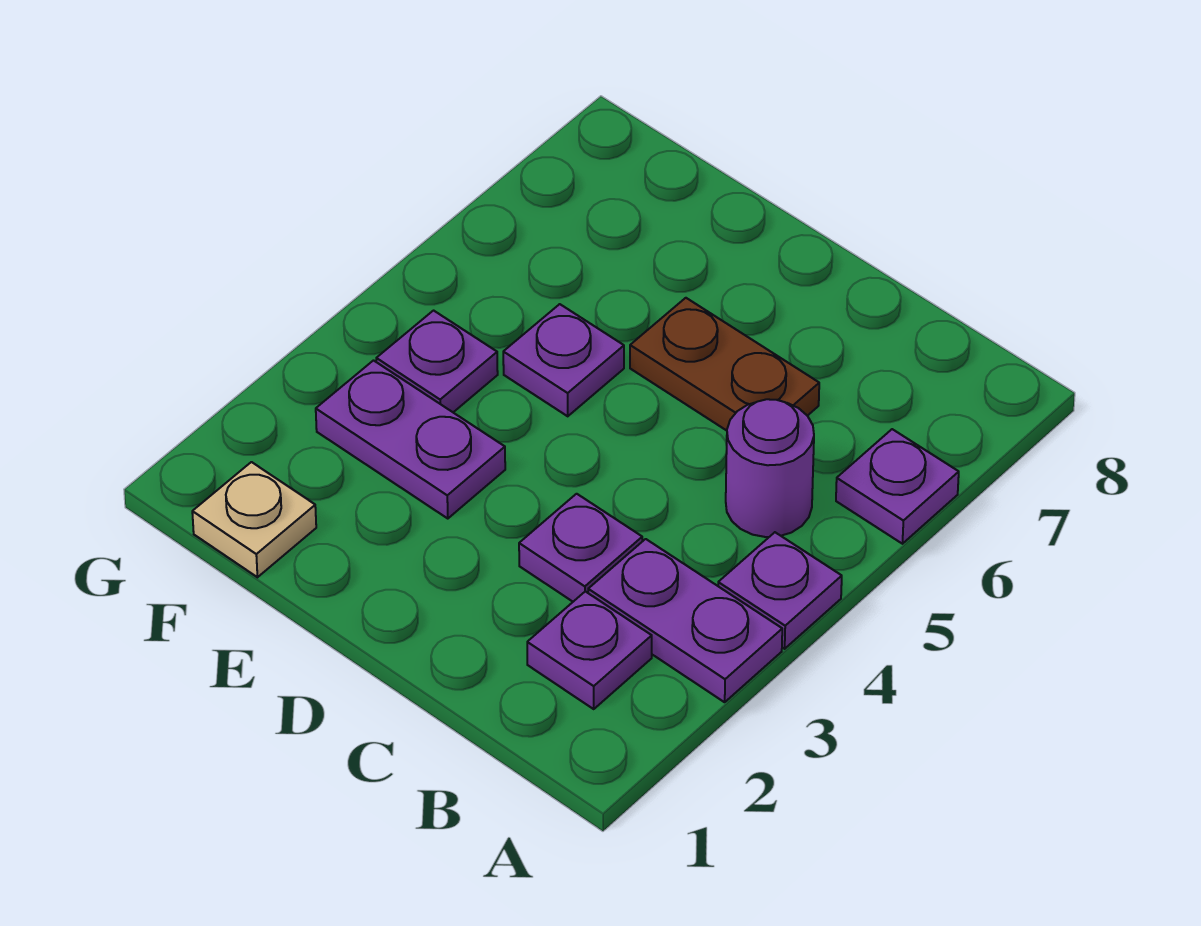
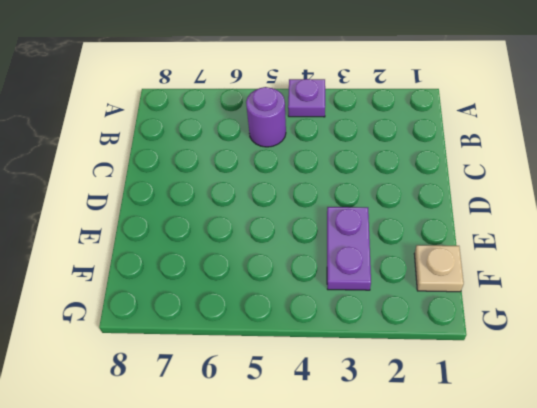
none -> purple plate A3:B3 level 1
none -> purple plate A6 level 1

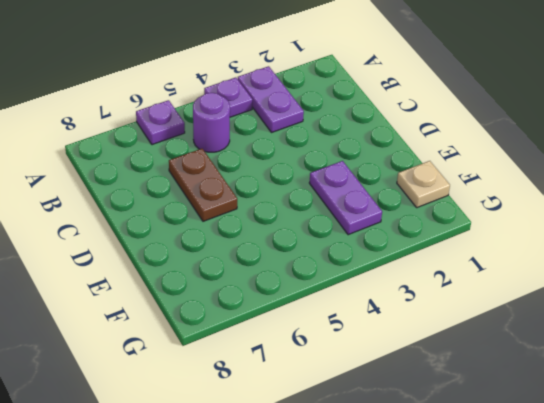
none -> purple plate B2 level 1
none -> purple plate C3 level 1

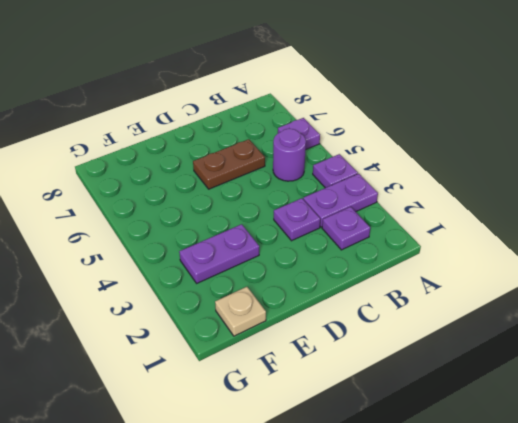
none -> purple plate E5 level 1
none -> purple plate F4 level 1

